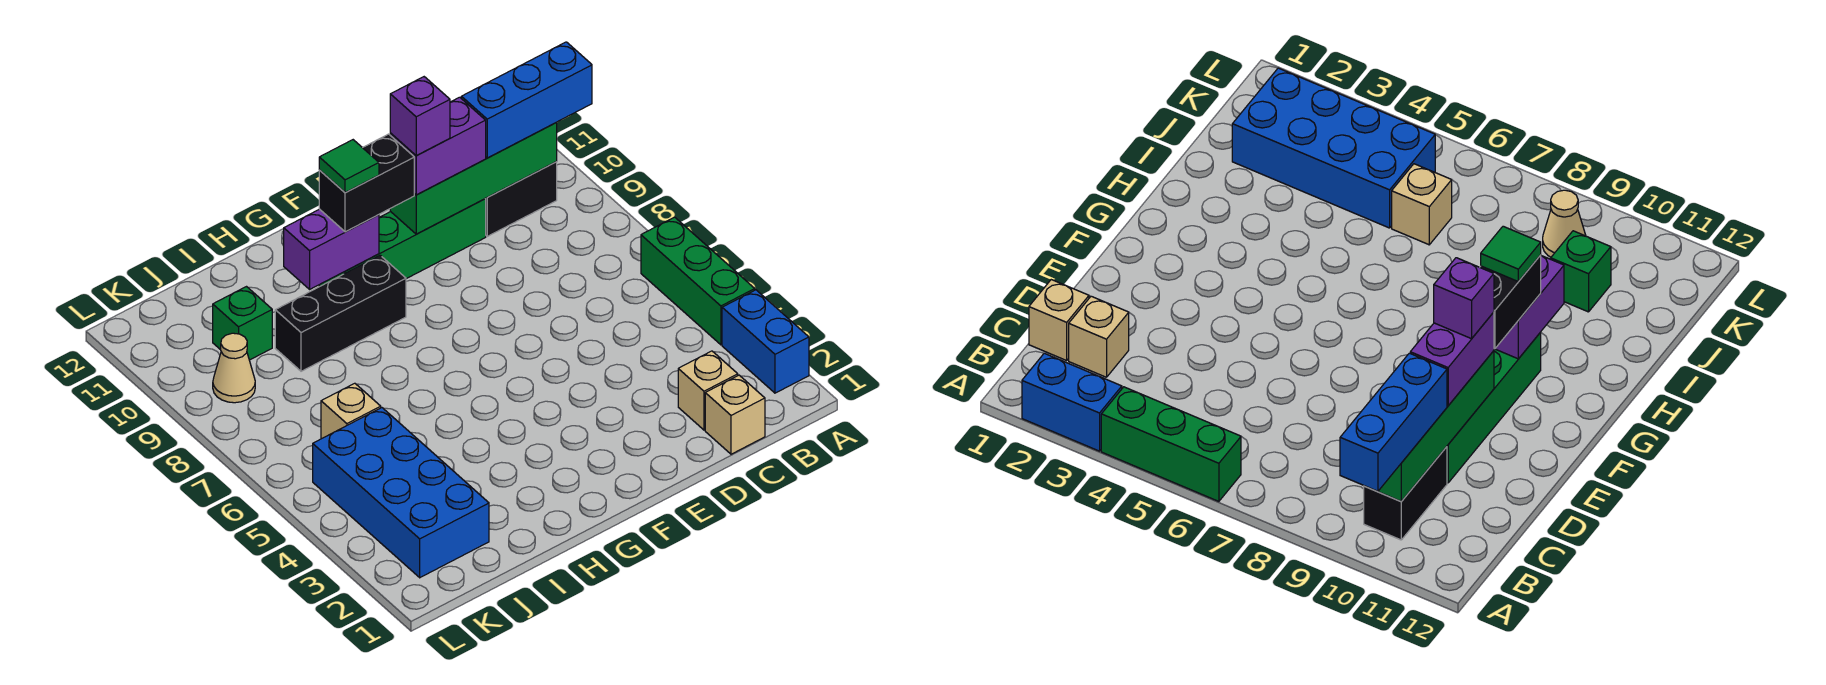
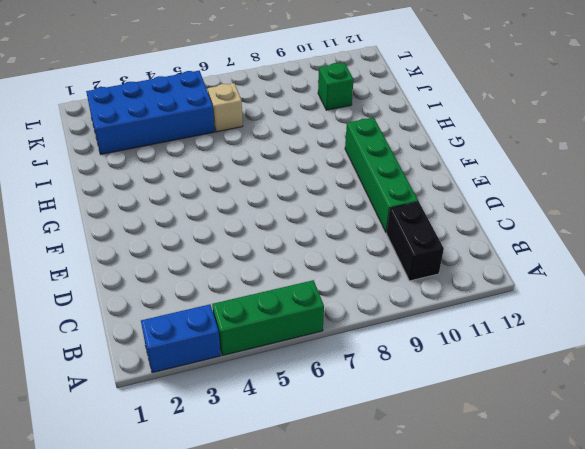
none -> tan brick C1 level 1
none -> tan brick C2 level 1
none -> black brick G9:I9 level 1

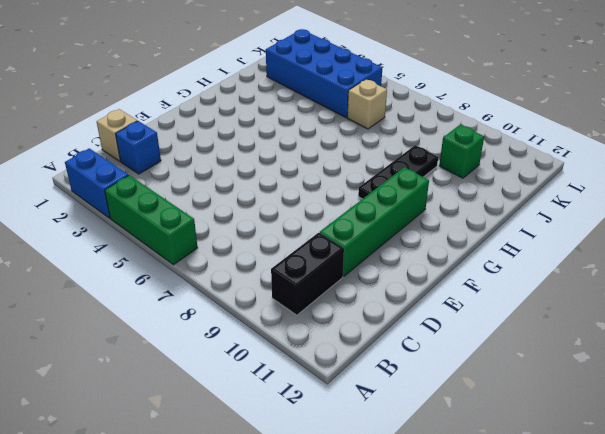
blue brick C2 level 1 -> tan brick C2 level 1
black plate G9:I9 level 1 -> black brick G9:I9 level 1
none -> tan cone K9 level 1
none -> green brick B10:E10 level 2
none -> purple brick G10:H10 level 2

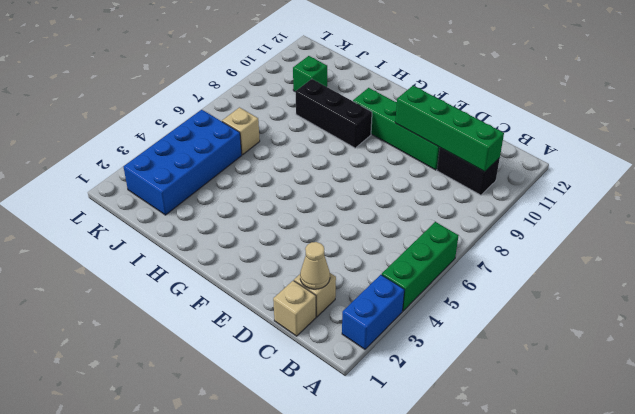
tan cone C2 level 2 -> tan cone K9 level 1
none -> purple brick G10:H10 level 2
none -> blue brick A10:C10 level 3
none -> purple brick D10:E10 level 3

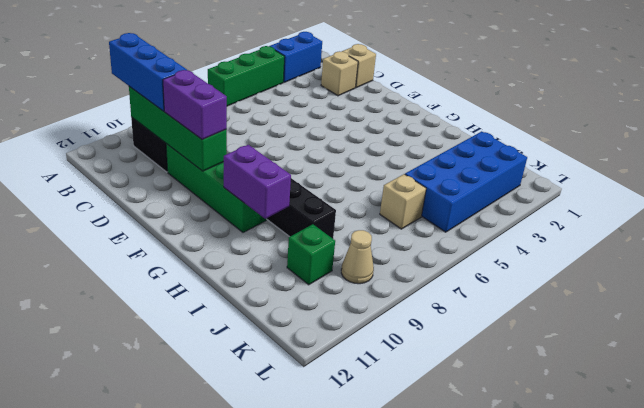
none -> black brick F10:G10 level 3
none -> purple brick E10 level 4
none -> green tile G10 level 4

